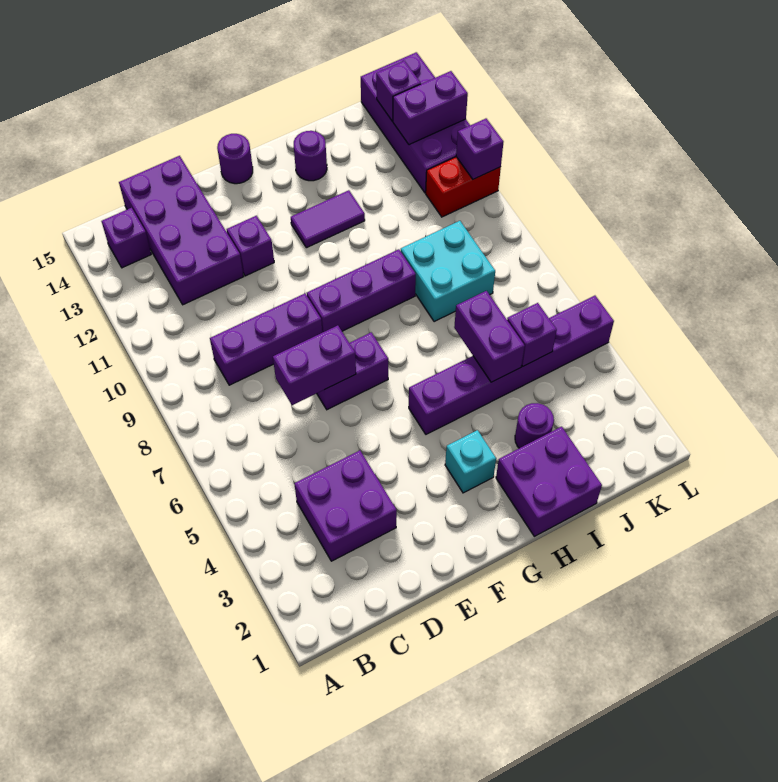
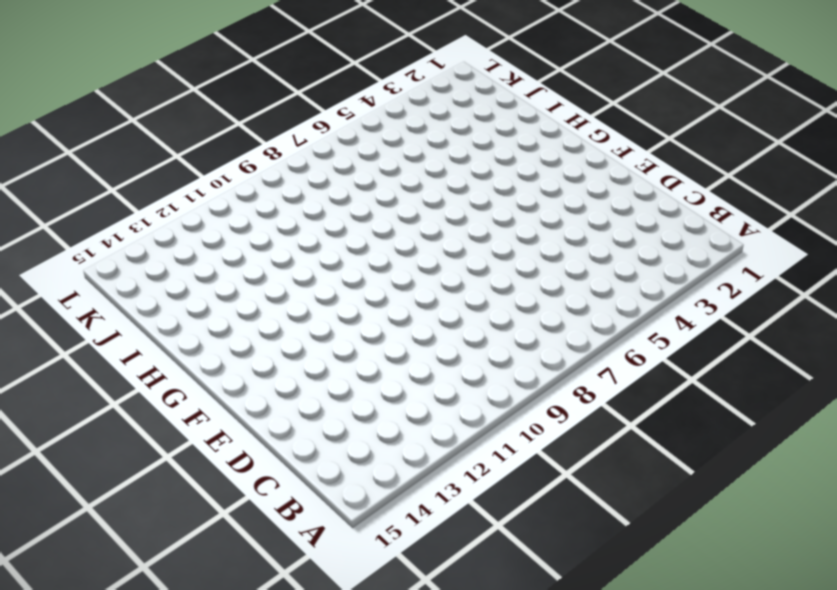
none -> purple brick B14 level 1
none -> purple brick C3:D4 level 1
none -> purple brick C9:E9 level 1

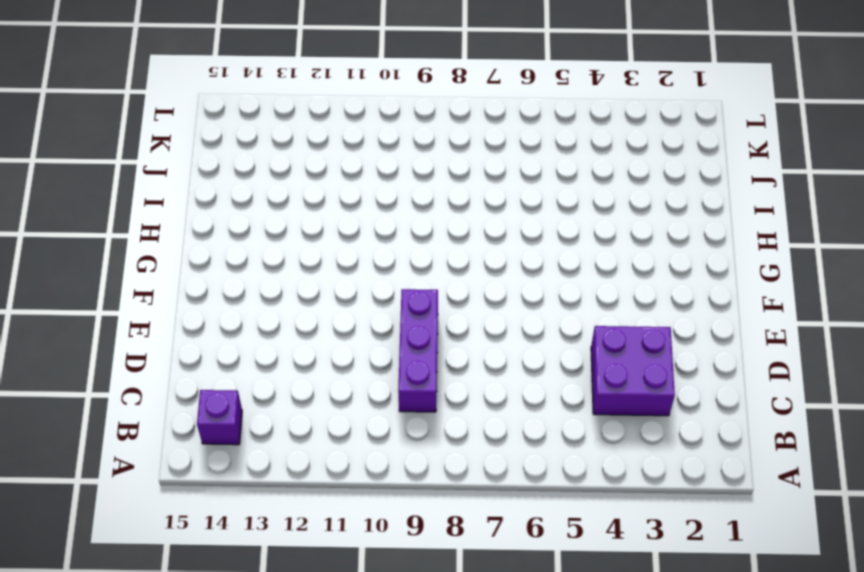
none -> purple brick C12:D15 level 1
none -> purple brick E7:F7 level 1
none -> purple brick E12 level 1

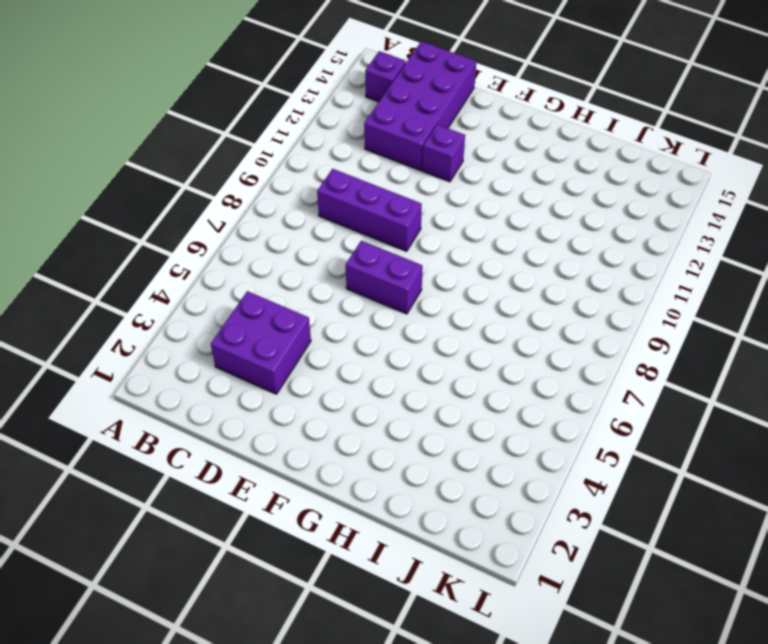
none -> purple brick F9:H9 level 1
none -> purple round brick F15 level 1
none -> cyan brick G3 level 1

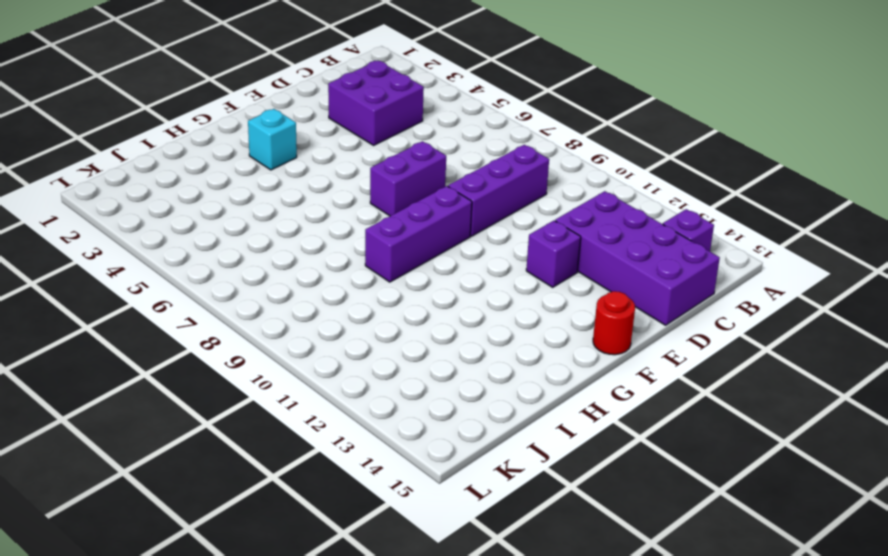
red round brick F15 level 1 -> purple round brick F15 level 1
none -> purple brick G5:L5 level 1
none -> purple tile G12:H12 level 1
none -> purple brick H1:I2 level 1

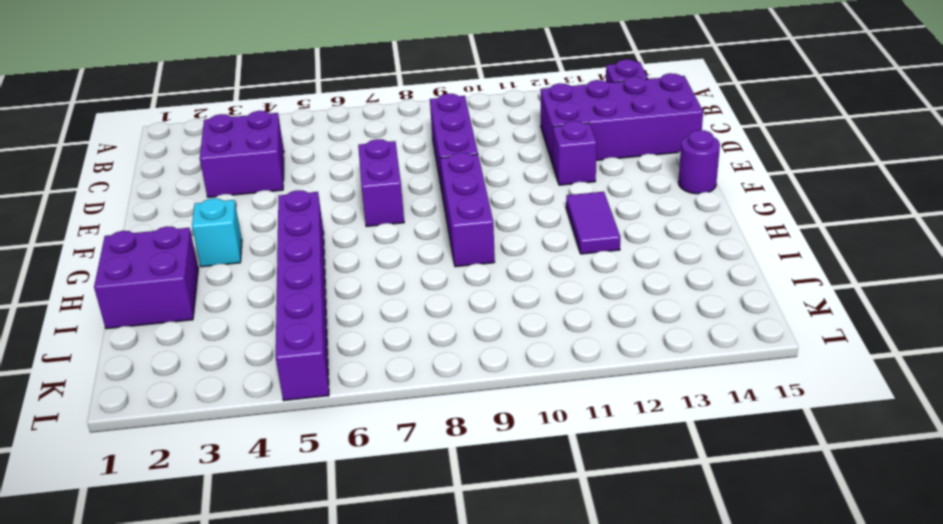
none -> purple round brick H14 level 1
none -> purple round brick I3 level 1
none -> cyan brick I8:J9 level 1

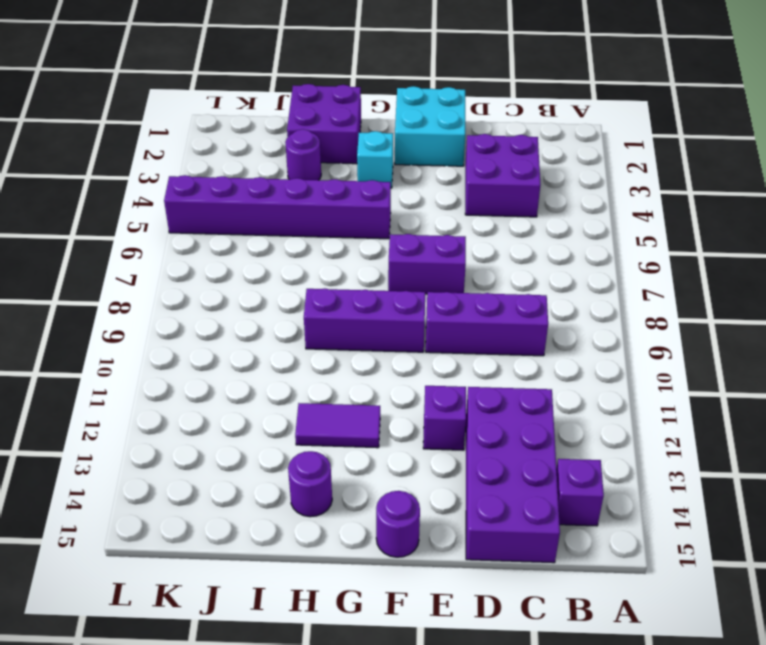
cyan brick E1:F2 level 1 -> cyan brick I8:J9 level 1
none -> red brick K11:L11 level 1
none -> purple brick K12:L15 level 1
none -> purple brick D7:E7 level 2

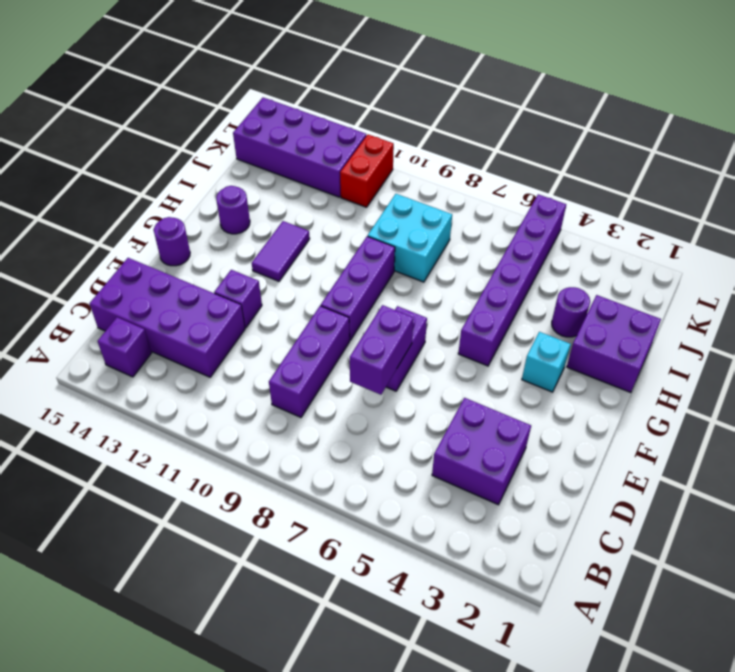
none -> purple brick I5:I6 level 2
none -> purple brick J5 level 2
none -> purple brick K13:L13 level 2

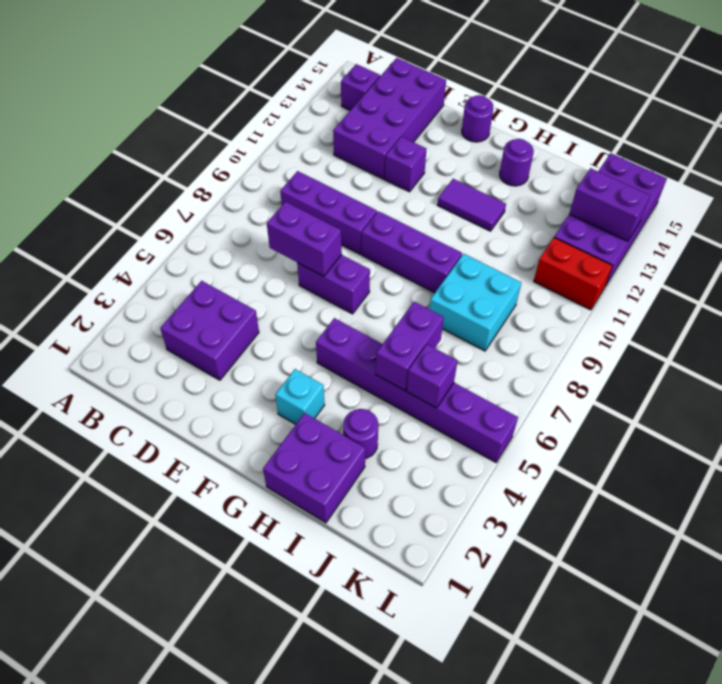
none -> purple brick K14 level 2
none -> purple brick L11 level 2

